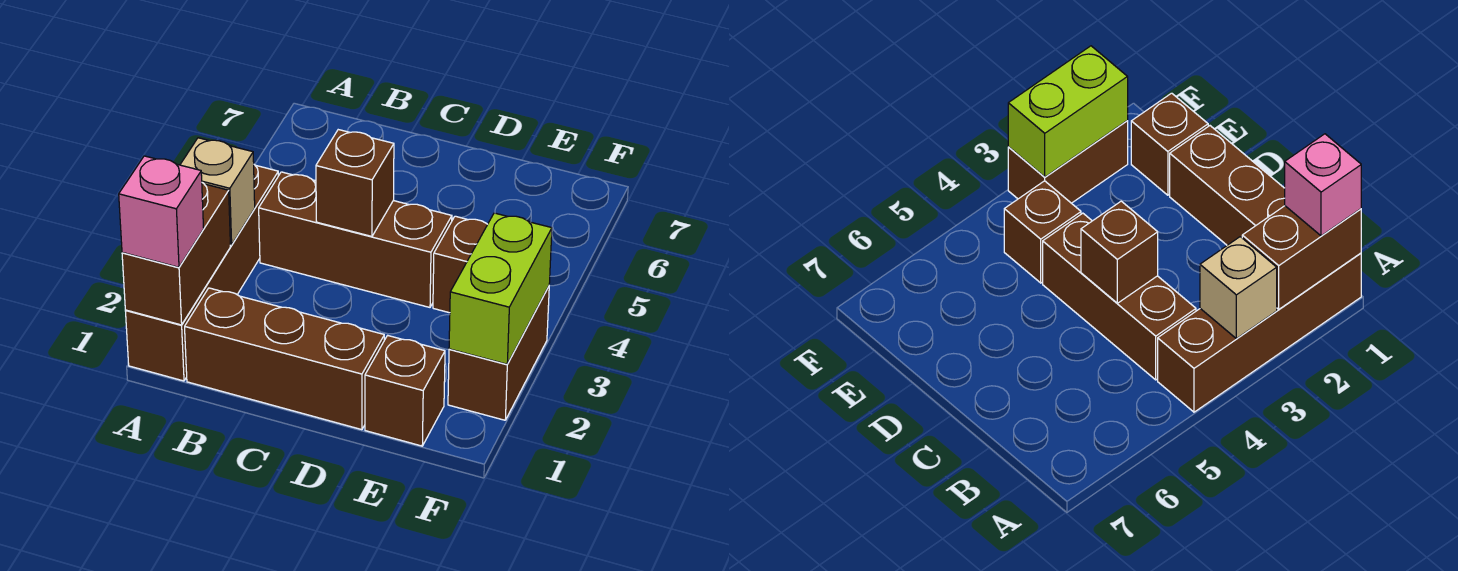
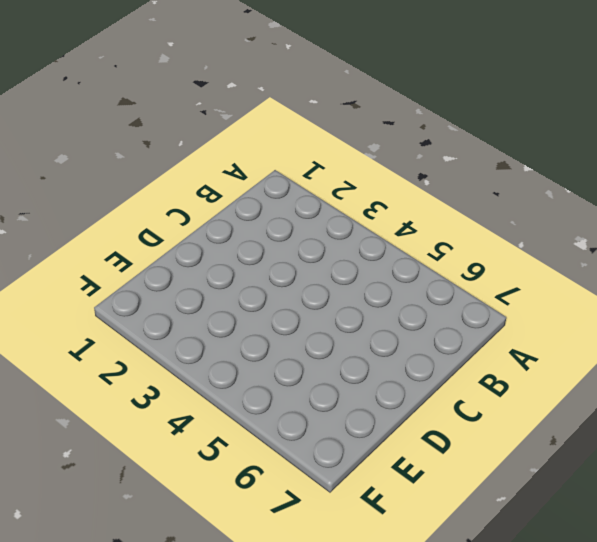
none -> brown brick A1:A4 level 1
none -> brown brick B1:D1 level 1

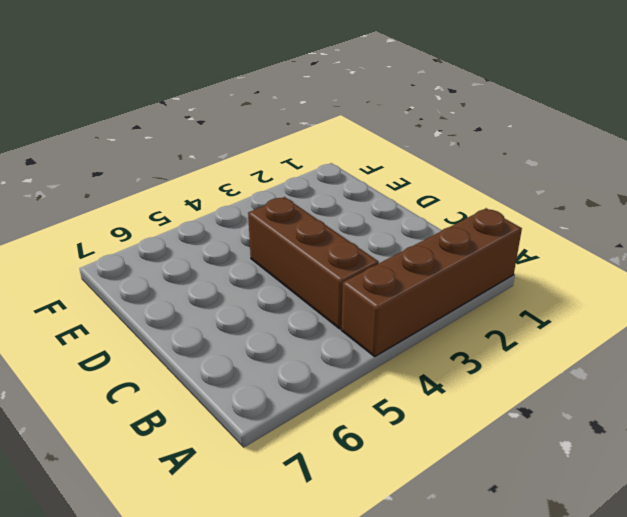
none -> brown brick B1:D1 level 1
none -> brown brick E1 level 1

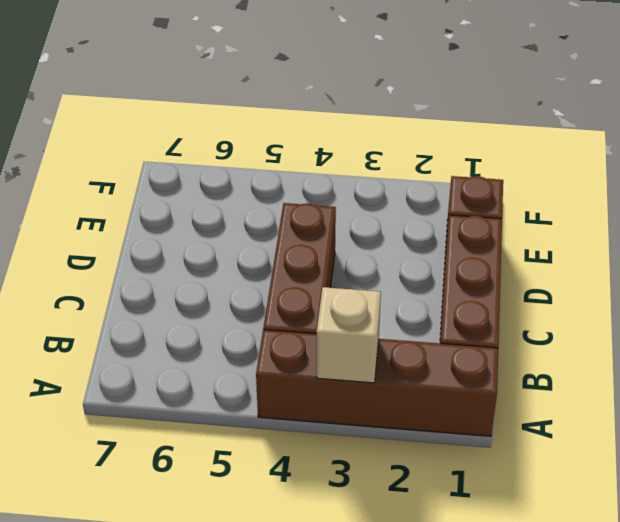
none -> brown brick E4 level 1
none -> brown brick F2:F3 level 1

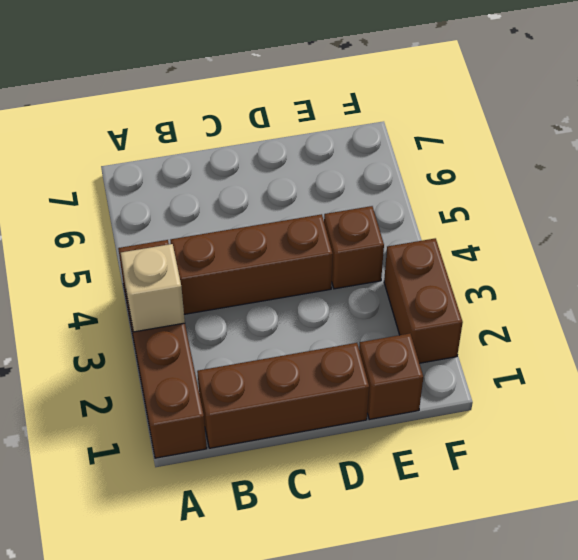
none -> brown brick A1:A2 level 2
none -> brown brick C4 level 2

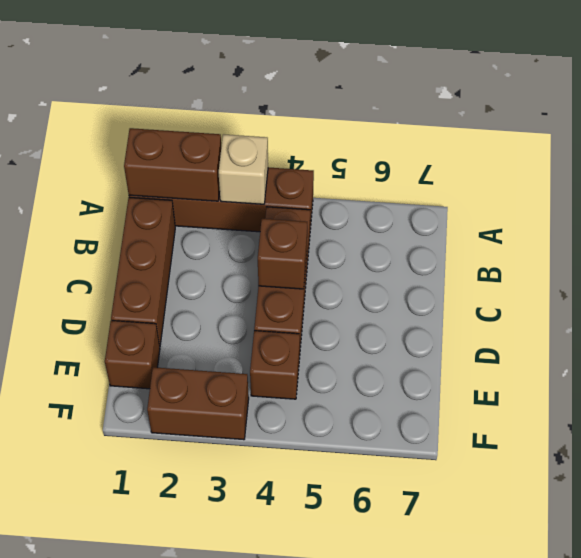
none -> lime brick F2:F3 level 2
none -> pink brick A1 level 3

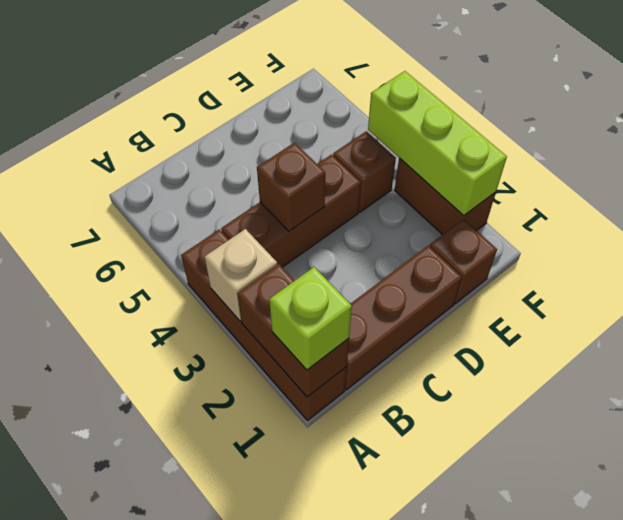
lime brick A1 level 3 -> pink brick A1 level 3
lime brick F2:F4 level 2 -> lime brick F2:F3 level 2

